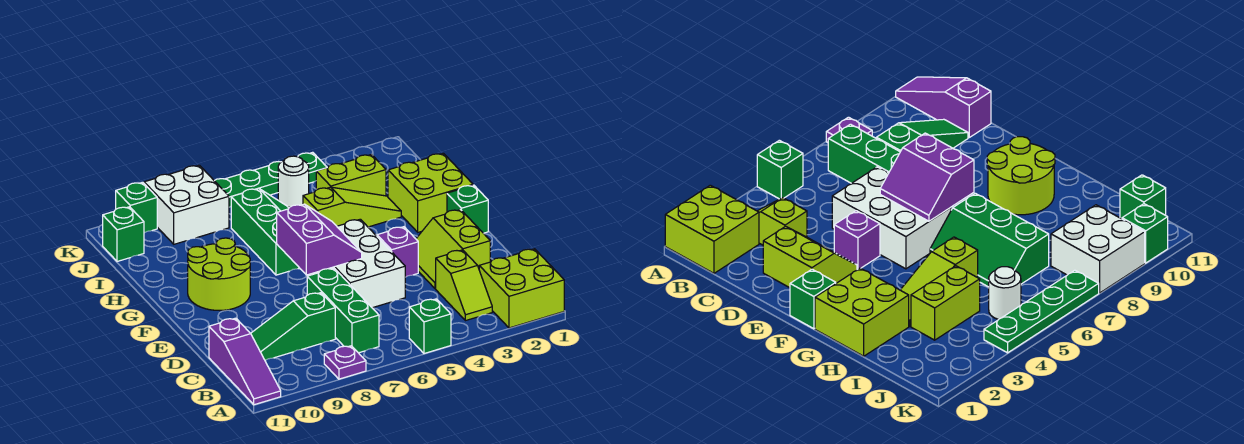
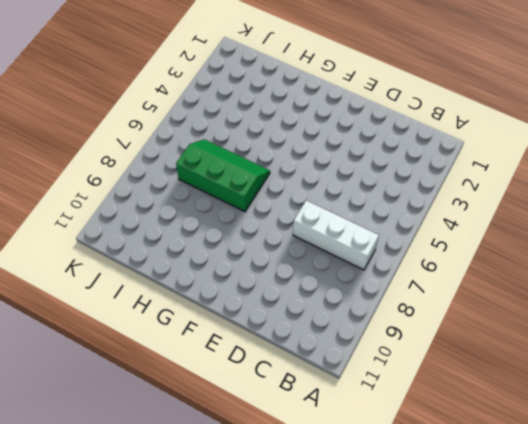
white brick B7:D7 level 1 -> green brick B7:D7 level 1
none -> lime brick A1:B2 level 1
none -> green brick A5 level 1
none -> purple plate A8 level 1

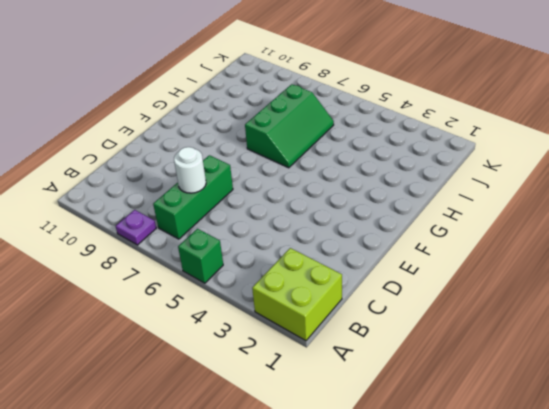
white round brick C7 level 2 -> white round brick J5 level 1
none -> purple slope A11:C11 level 1 top C
none -> lime slope B3:C3 level 1 top C
none -> green slope C8:C10 level 1 top 8

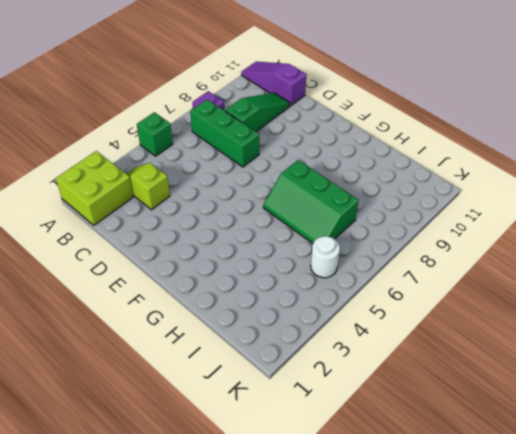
none -> lime slope D2:E3 level 1 top 2
none -> white brick D5:F6 level 1
none -> purple brick E4 level 1

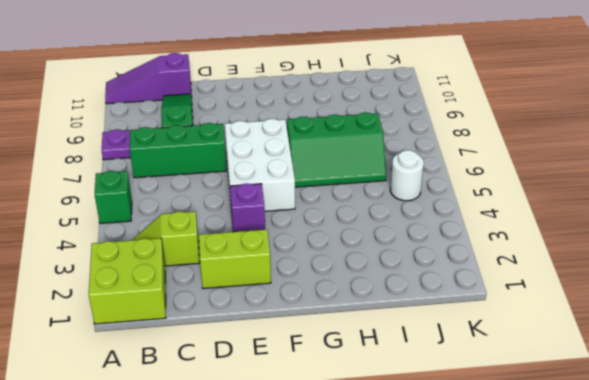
white brick E5:F7 level 1 -> white brick D5:F6 level 1
none -> green brick F1 level 1
none -> lime round brick F9:G10 level 1
none -> lime brick G1:H2 level 1

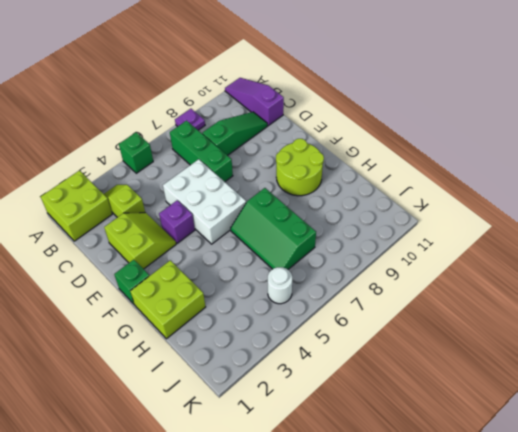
none -> lime slope H3:H5 level 1 top 5
none -> lime brick I3:I4 level 1
none -> white brick J8:K9 level 1

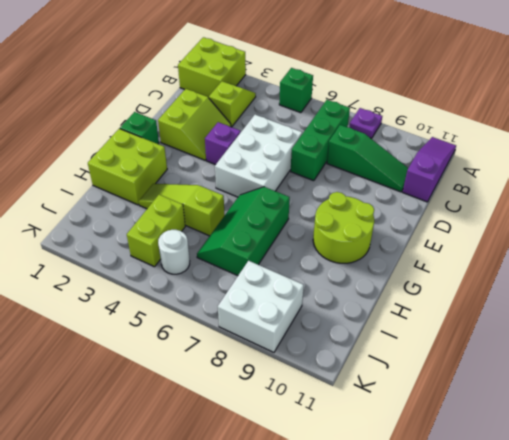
lime brick I4:J4 level 1 -> lime brick I3:I4 level 1
none -> green brick J11 level 1
none -> green plate K4:K7 level 1
none -> green brick K10 level 1

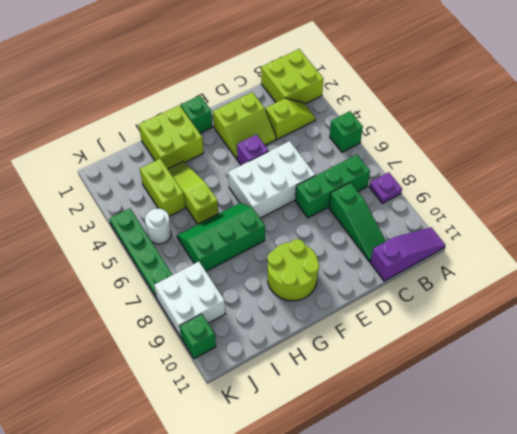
none -> green brick J11 level 1
none -> purple slope E6:F7 level 2 top 7

